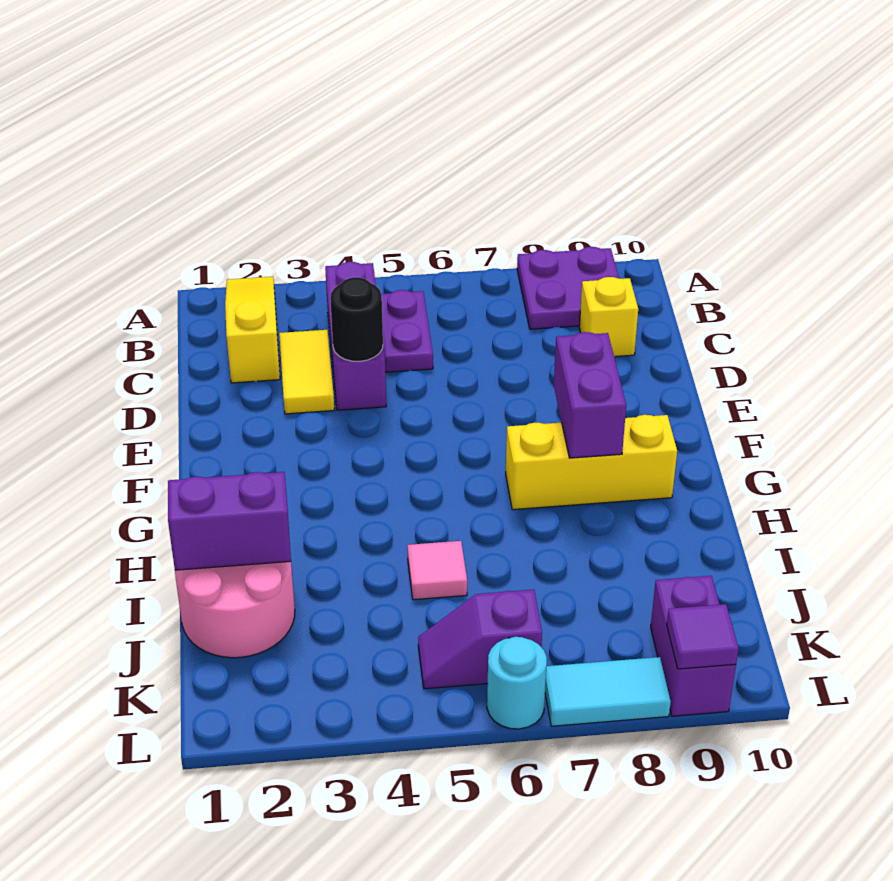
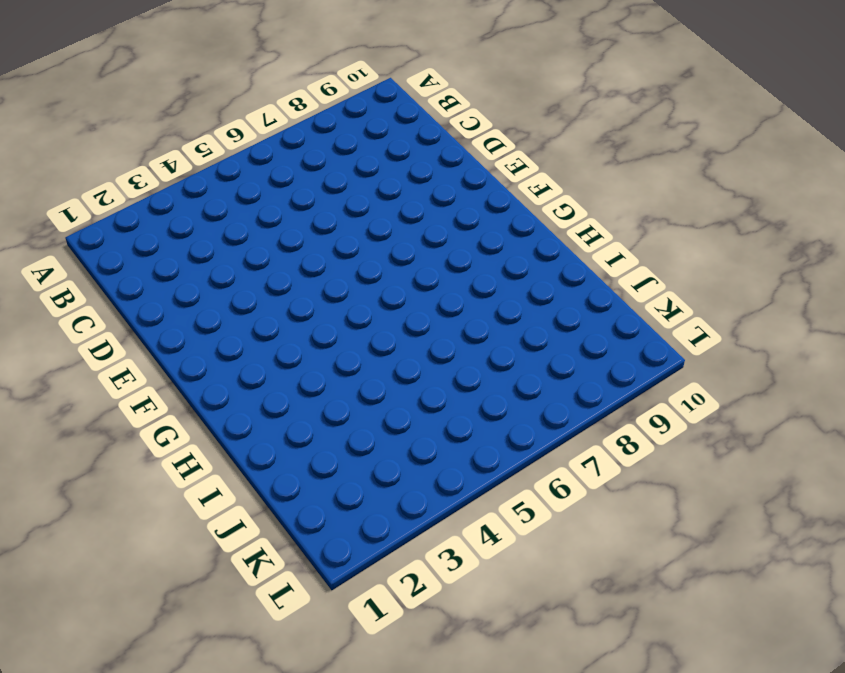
none -> yellow slope A2:C2 level 1 top C
none -> purple plate A8:B9 level 1
none -> purple brick B4:D4 level 1

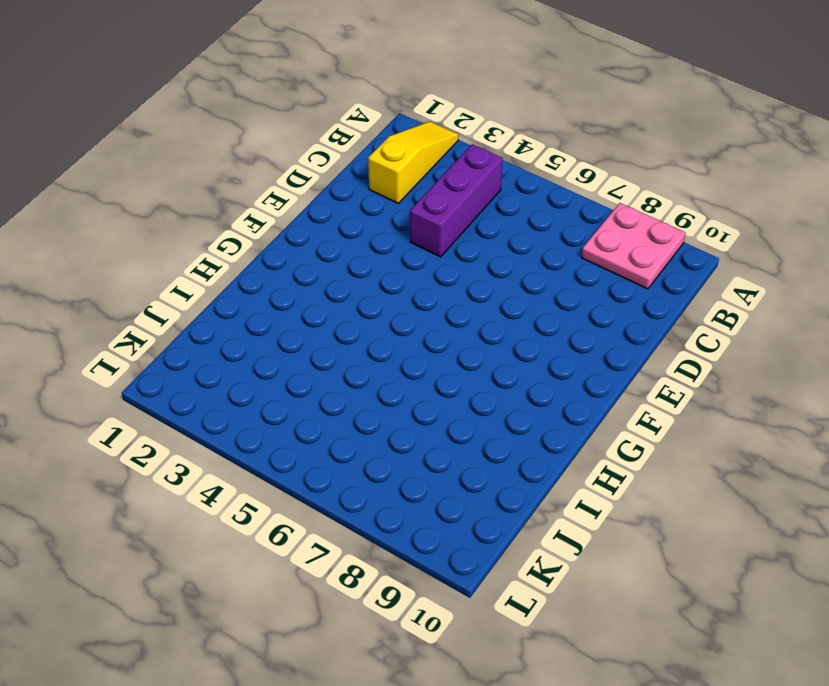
pink plate A8:B9 level 1 -> purple plate A8:B9 level 1
none -> purple plate B5:C5 level 1
none -> yellow tile C3:D3 level 1
none -> yellow brick C9 level 1

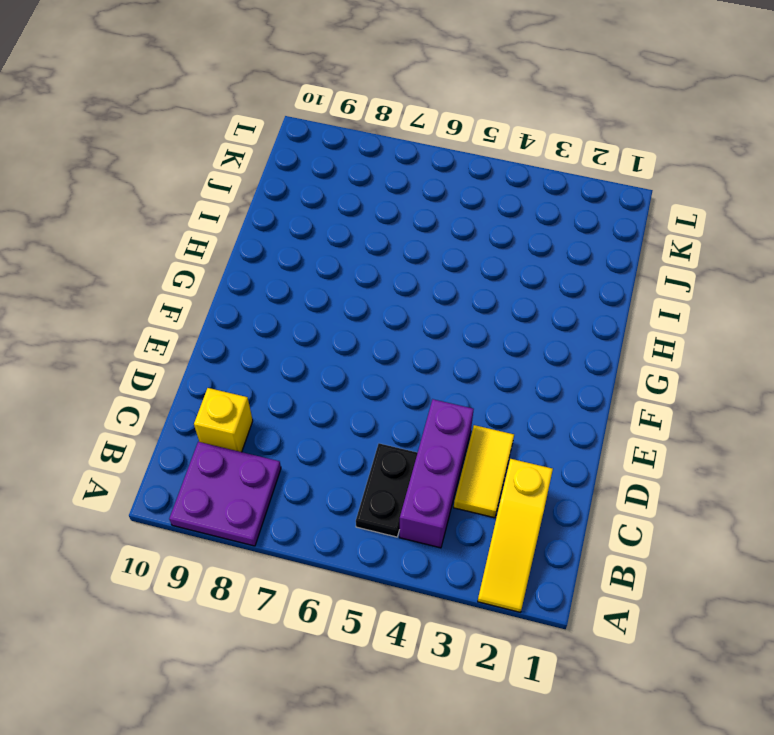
black plate B5:C5 level 1 -> purple plate B5:C5 level 1
none -> yellow brick G7:G9 level 1
none -> pink round brick I1:J2 level 1
none -> pink tile I5 level 1

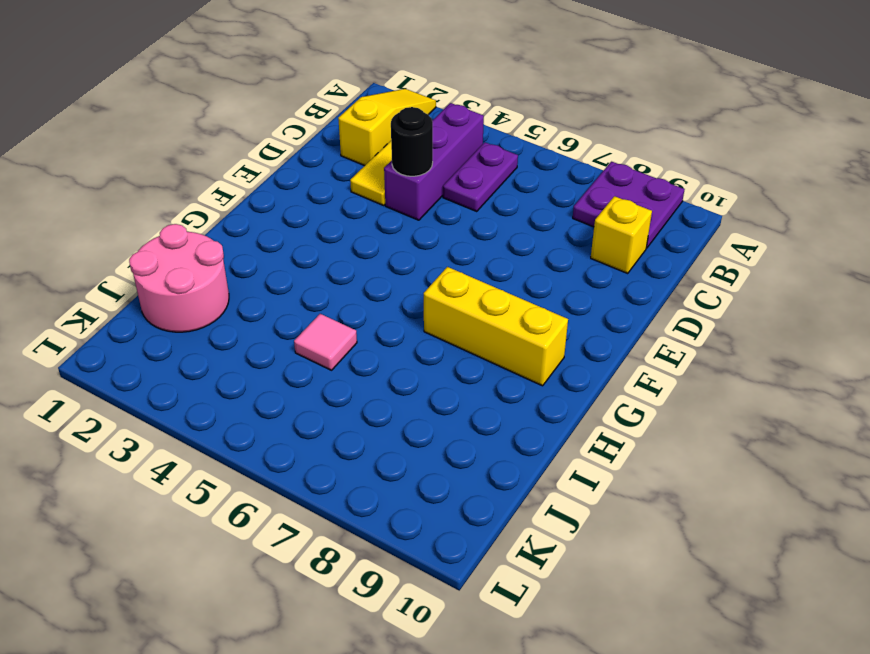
none -> purple slope K5:K6 level 1 top 6
none -> purple brick K9:L9 level 1
none -> cyan round brick L6 level 1

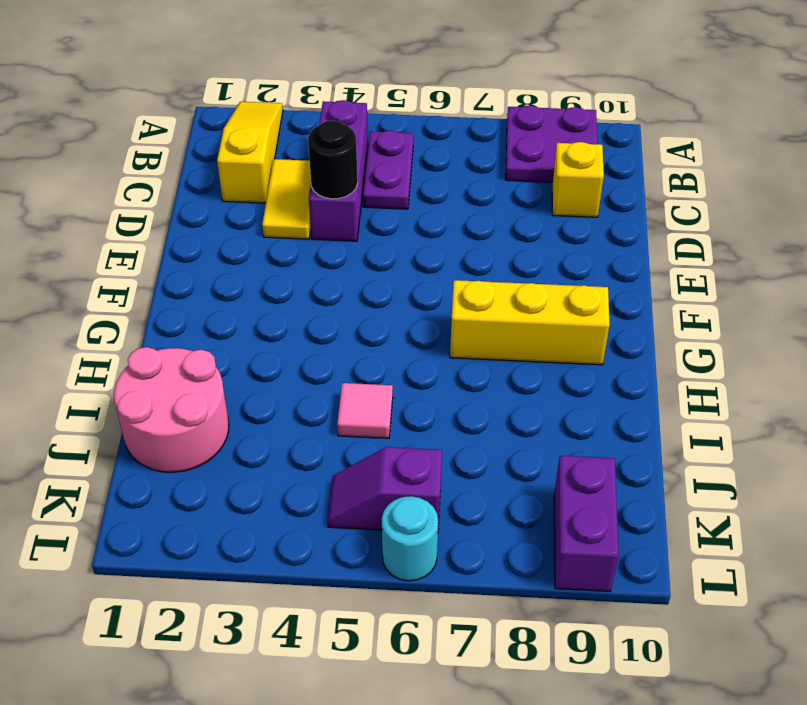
none -> cyan tile L7:L8 level 1
none -> purple brick F8:G8 level 2
none -> purple brick I1:I2 level 2

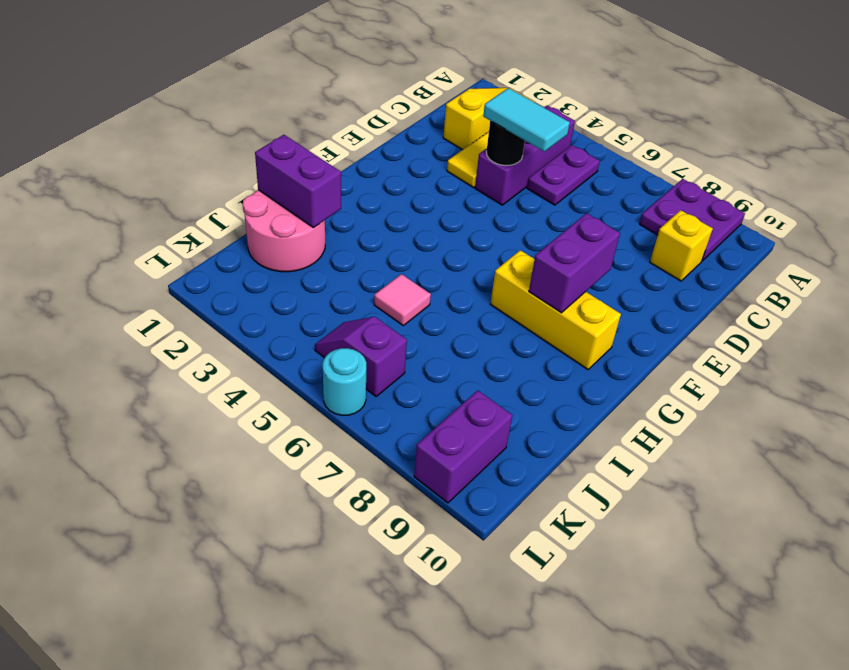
cyan tile D4:D5 level 3 -> cyan tile L7:L8 level 1
none -> purple tile L9 level 2

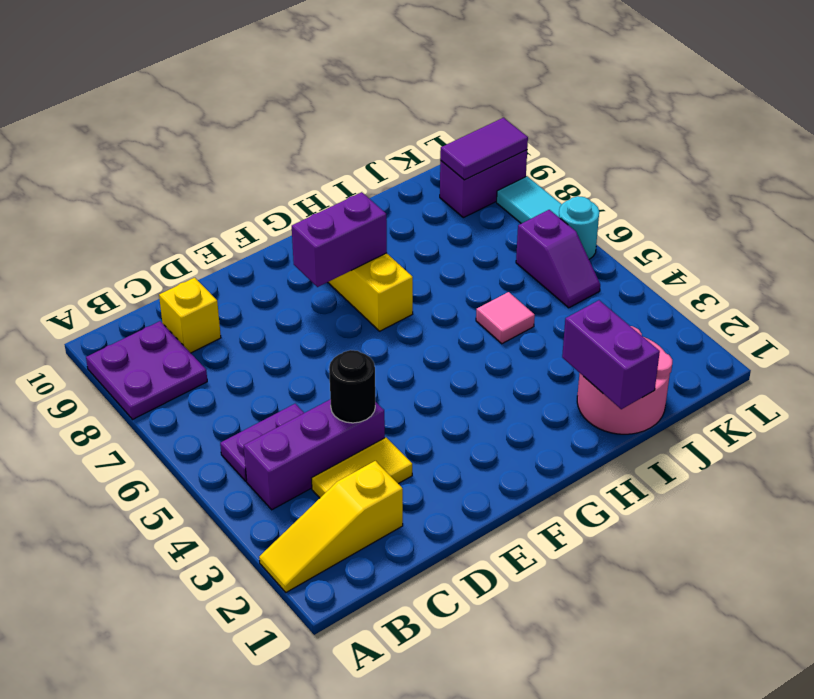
purple tile K9:L9 level 2 -> purple tile L9 level 2

